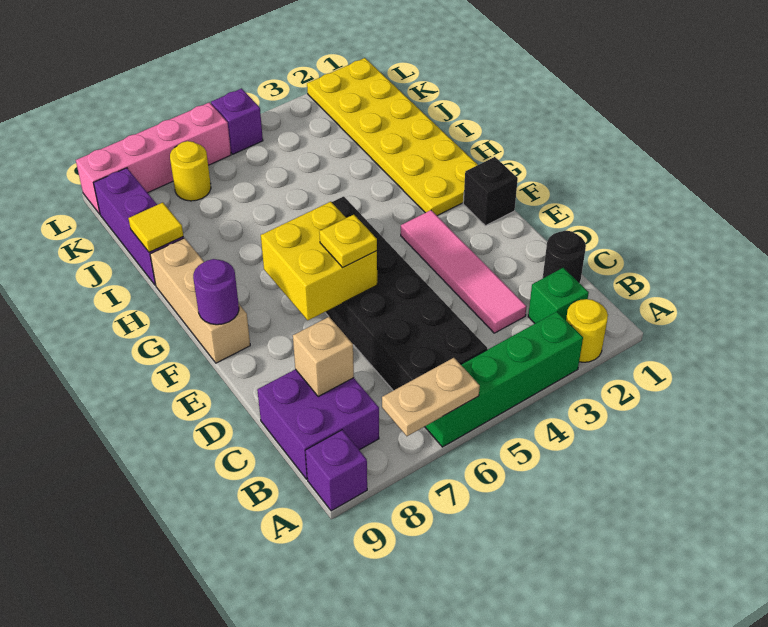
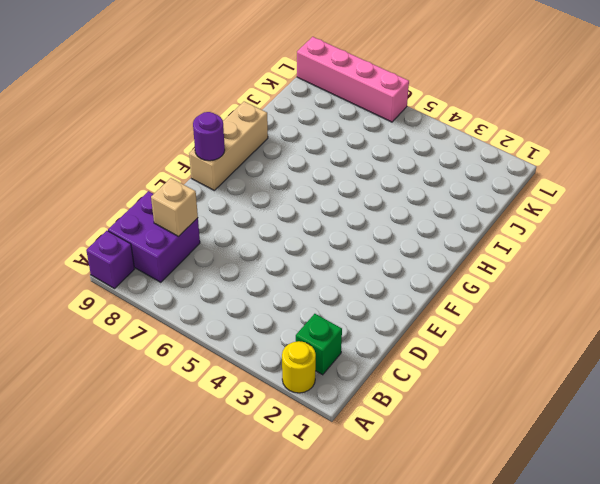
none -> green brick A3:A6 level 1
none -> black brick B5:G6 level 1
none -> black round brick C1 level 1

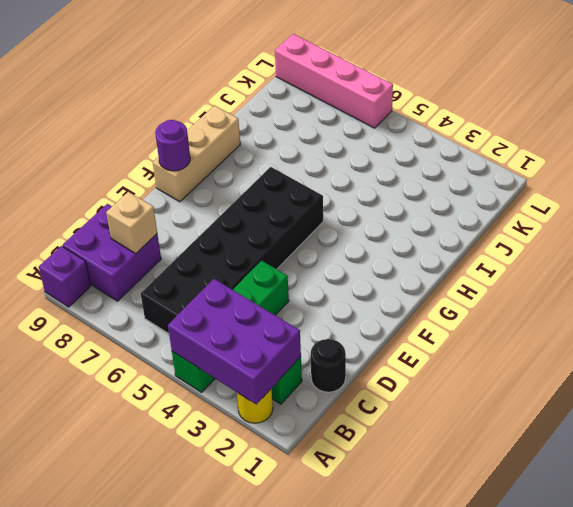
purple brick A2:B4 level 2 -> none
green brick A4:D4 level 1 -> green brick A3:A6 level 1
none -> pink tile C3:F3 level 1
none -> black brick F1 level 1
none -> yellow plate G1:L2 level 1

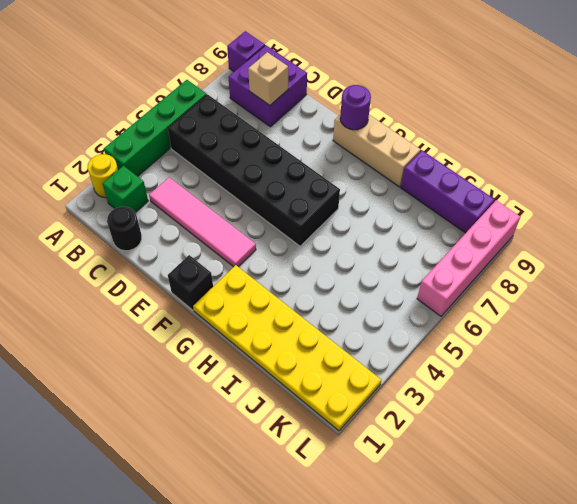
none -> yellow round brick K7 level 1
none -> purple brick L5 level 1
none -> tan plate A6:A7 level 2

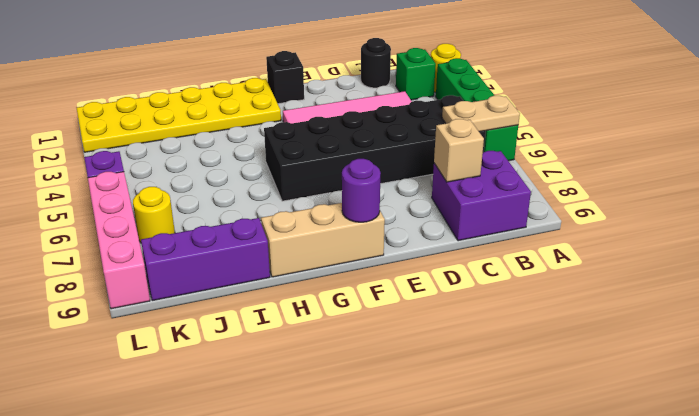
tan plate A6:B6 level 2 -> tan plate A6:A7 level 2
none -> purple brick A9 level 1
none -> yellow brick E6:F7 level 2
none -> yellow tile I9 level 2

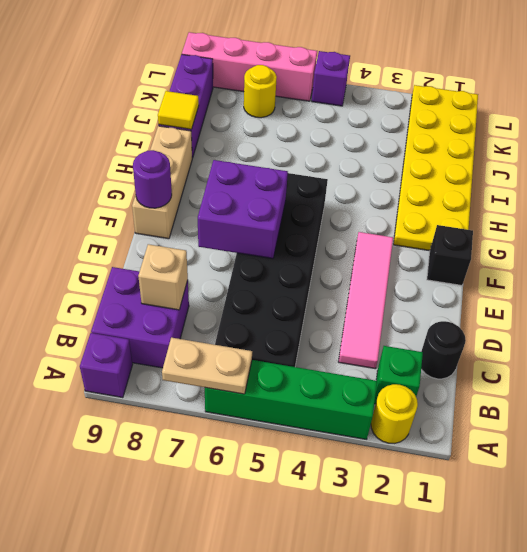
purple brick E6:F7 level 2 -> yellow brick E6:F7 level 2
none -> yellow plate E6 level 3

